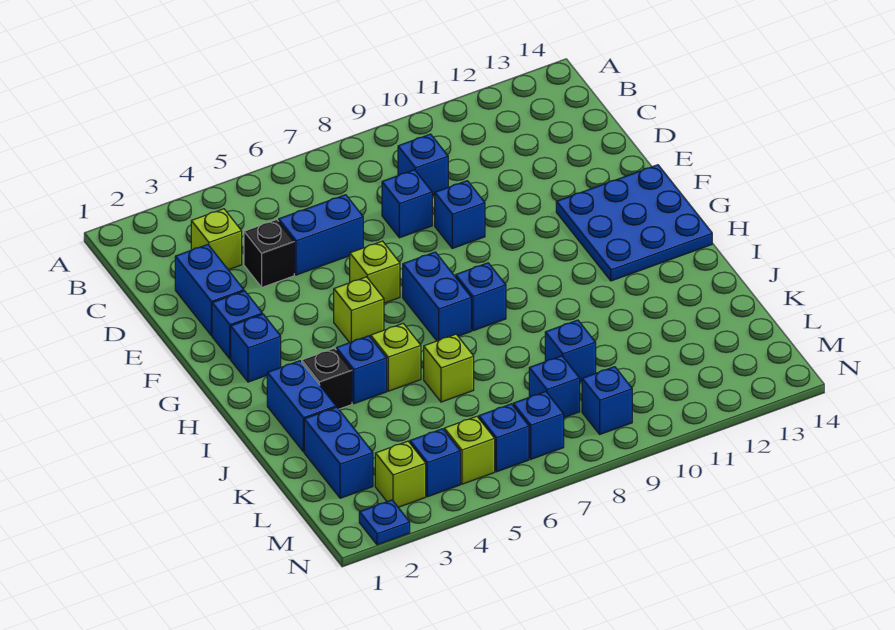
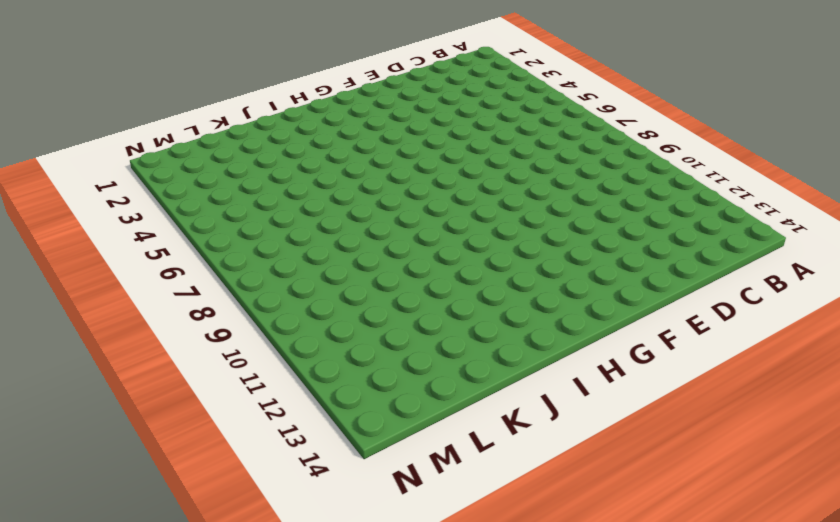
none -> lime brick C3 level 1
none -> blue brick C9 level 1
none -> blue brick D2:E2 level 1

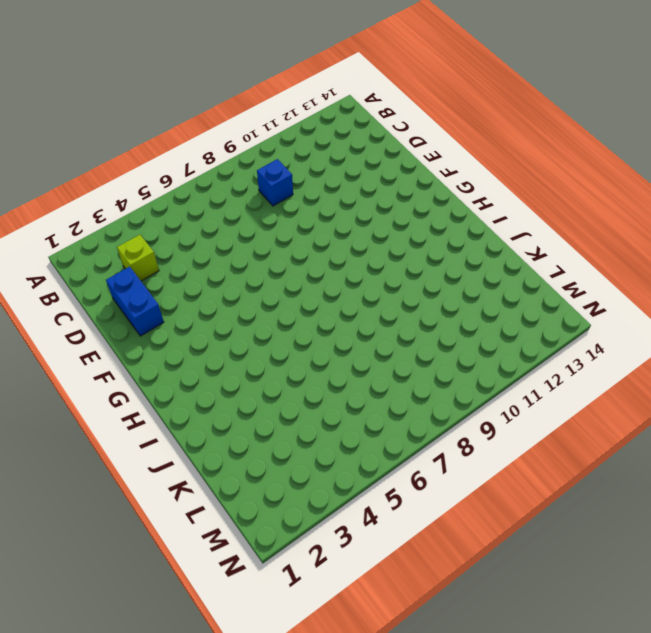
none -> black brick D4 level 1
none -> blue brick D5:D6 level 1
none -> blue brick D8 level 1

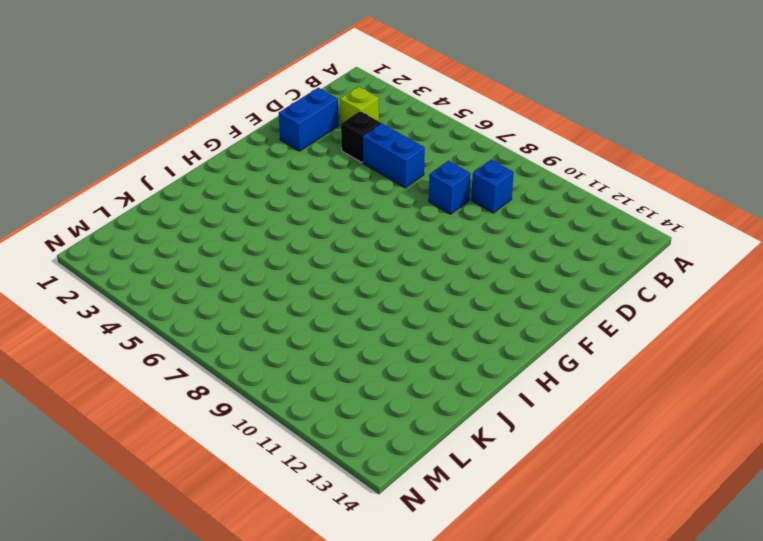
none -> blue brick E9 level 1
none -> blue brick F2 level 1
none -> lime brick F6 level 1

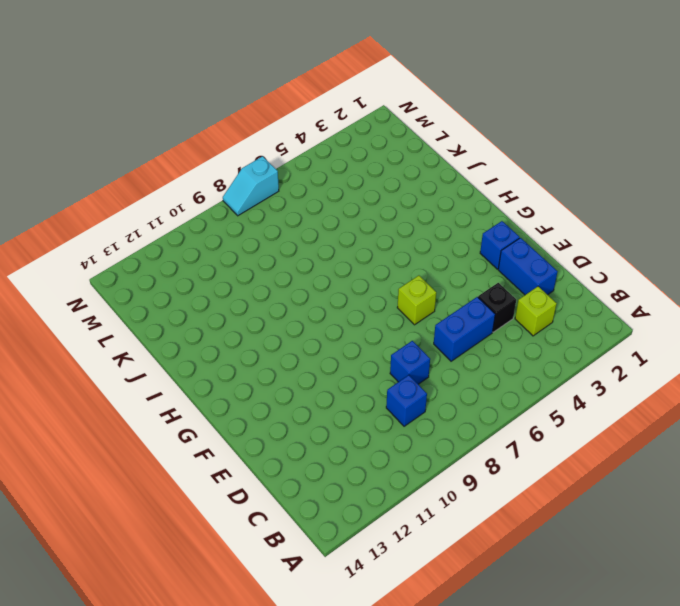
cyan slope N7:N8 level 1 top 7 -> none
none -> blue brick E9 level 1
none -> blue plate F12:H14 level 1
none -> blue brick G2 level 1

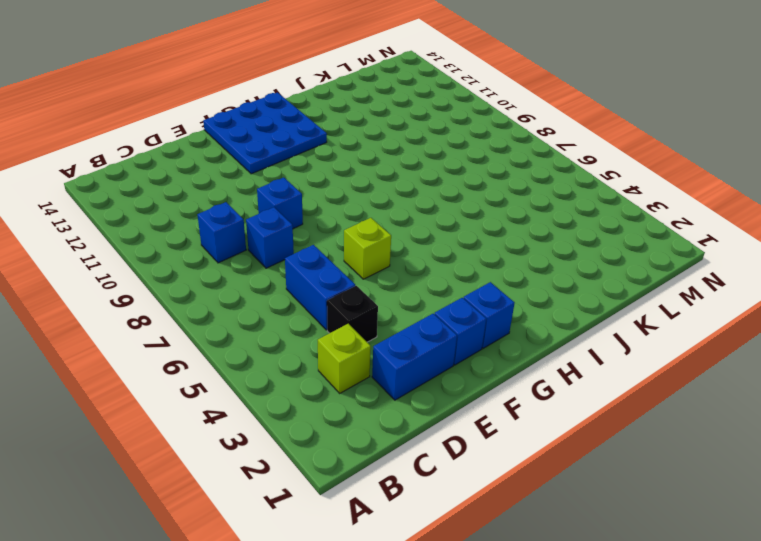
none -> lime brick G5 level 1
none -> blue brick G7:H7 level 1
none -> blue brick H8 level 1

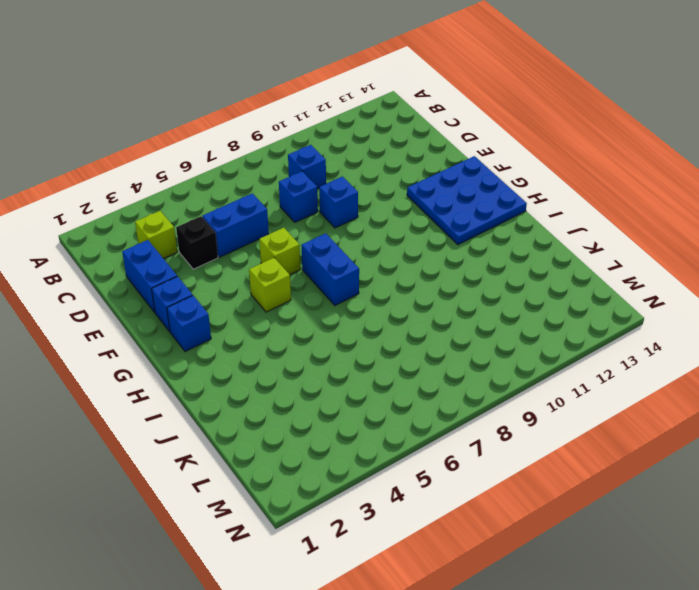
none -> blue brick H8 level 1
none -> blue brick I2:J2 level 1
none -> black brick I3 level 1

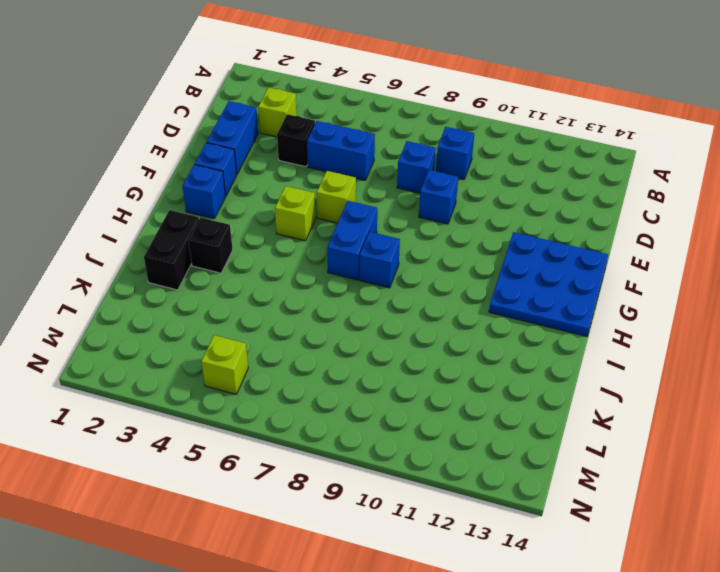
black brick I2:J2 level 1 -> blue brick I2:J2 level 1
none -> blue brick I4 level 1
none -> lime brick I5 level 1
none -> lime brick J6 level 1

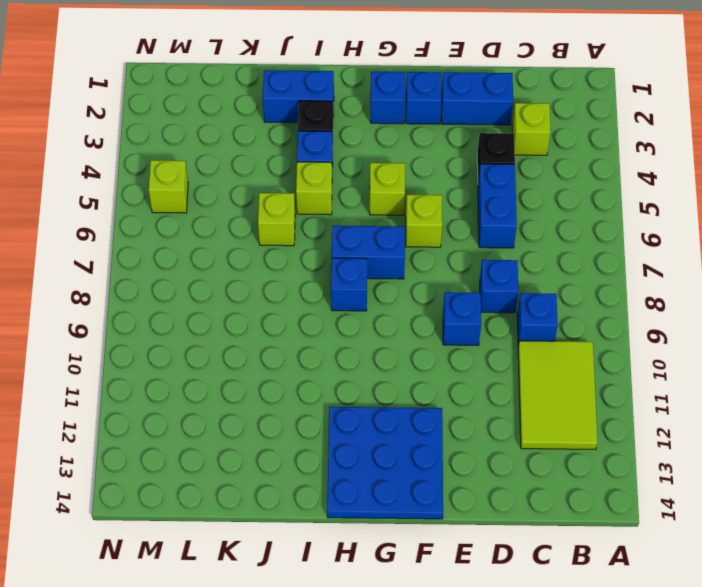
lime tile B10:C12 level 1 -> none
none -> blue brick K2:L2 level 1
none -> blue brick K9 level 1
none -> blue brick L8 level 1

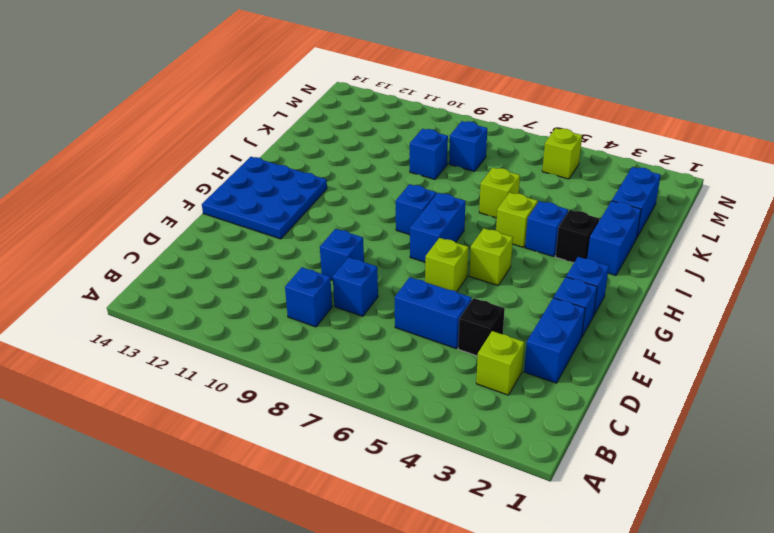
none -> lime brick M3 level 1
none -> blue brick M4 level 1
none -> blue brick M6 level 1

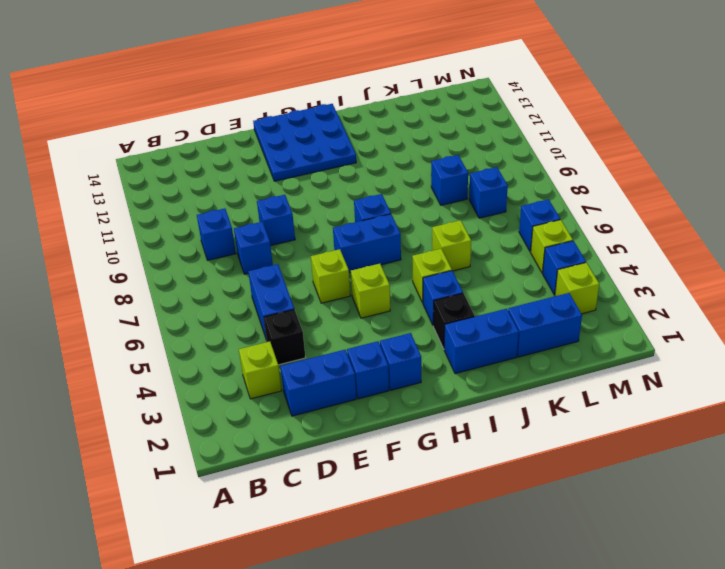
none -> blue brick M7 level 1
none -> blue brick M9 level 1
none -> blue plate N2 level 1

